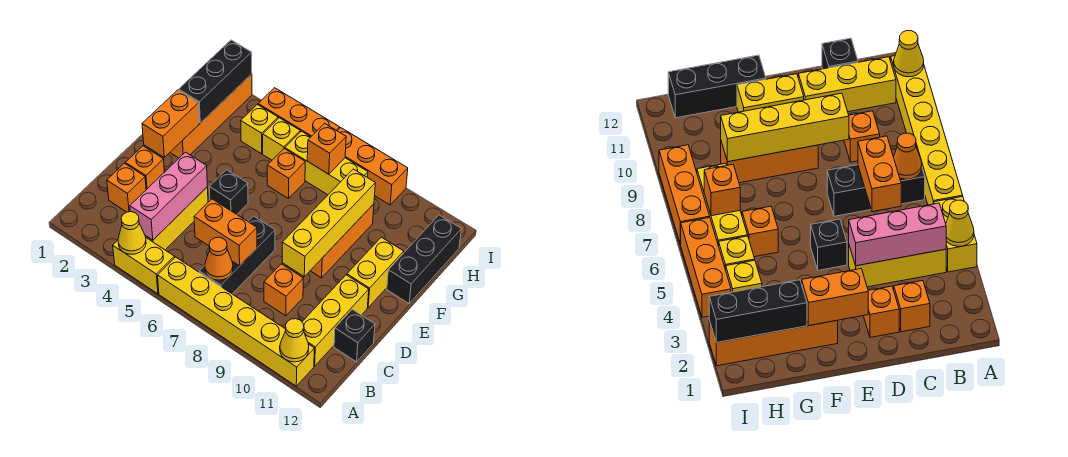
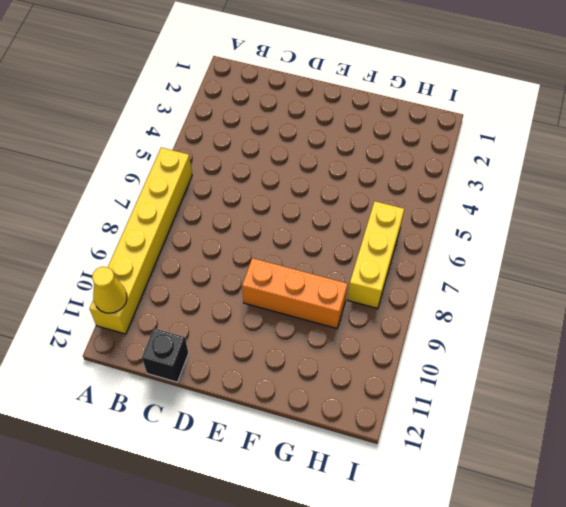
none -> yellow brick A4:A5 level 1
none -> yellow brick B4:D4 level 1
none -> black brick B7:D7 level 1

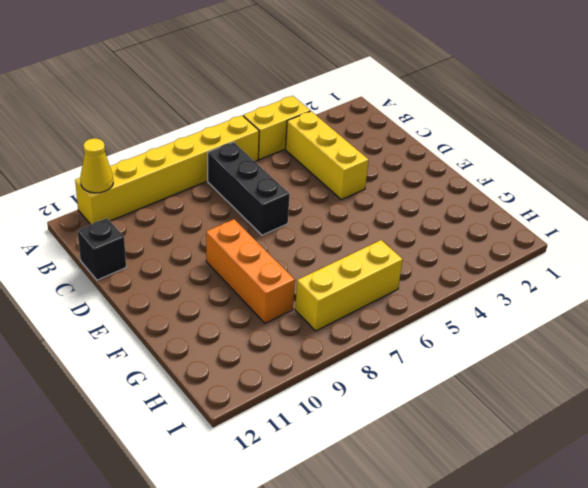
none -> yellow brick B11:D11 level 1
none -> orange brick C2 level 1
none -> orange brick C9 level 1

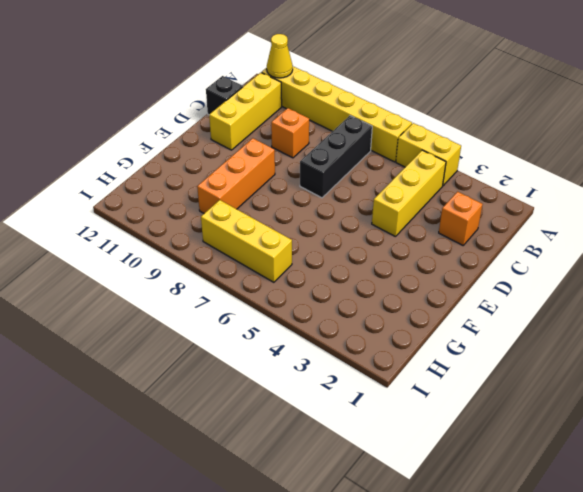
none -> orange brick D2 level 1
none -> black brick E5 level 1
none -> yellow brick E11:F11 level 1

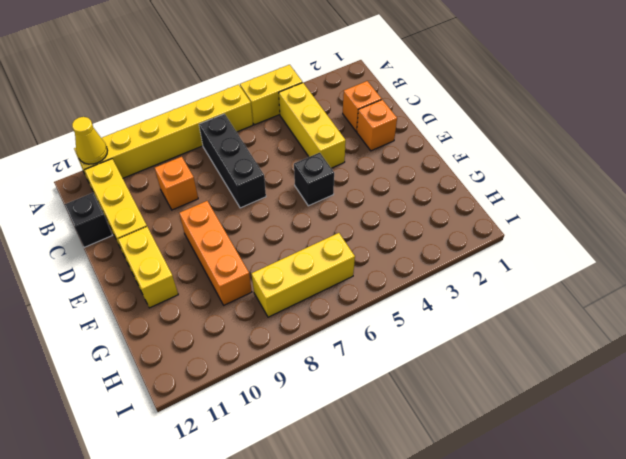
none -> orange brick F2:I2 level 1
none -> black brick F12:H12 level 1
none -> orange brick G6 level 1

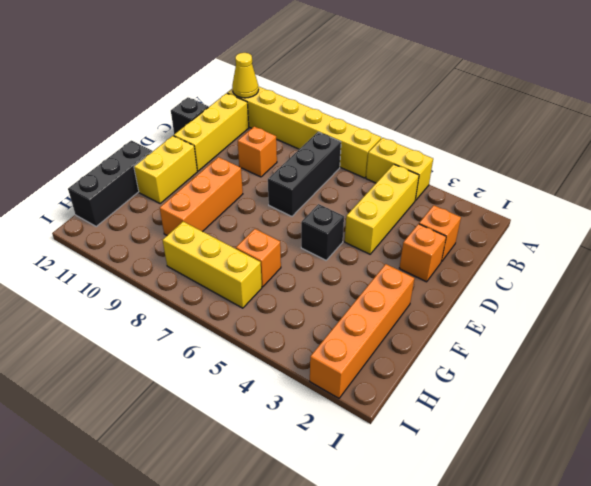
none -> yellow brick H4 level 1
none -> yellow brick H5 level 1
none -> orange brick I4:I6 level 1

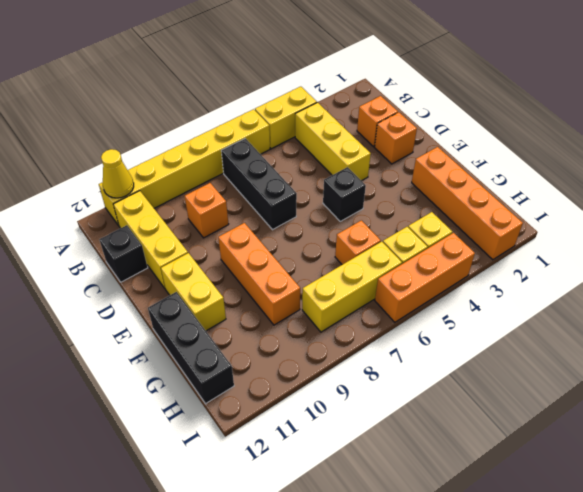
none -> orange brick I7:I9 level 1
none -> yellow cone A4 level 2
none -> pink brick B4:D4 level 2

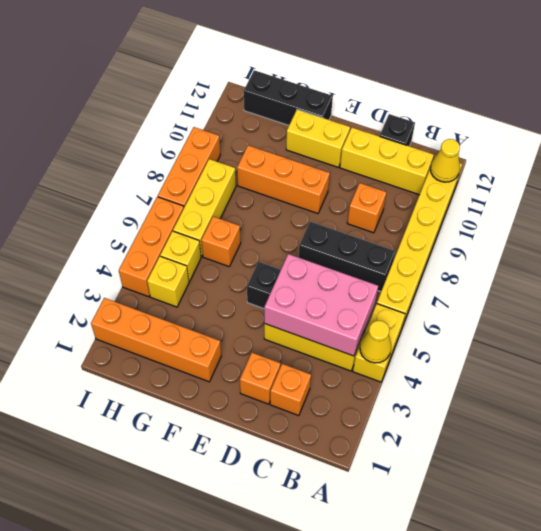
pink brick B4:D5 level 2 -> pink brick B4:D4 level 2
none -> orange cone B7 level 2
none -> orange brick C6:C7 level 2
none -> yellow brick D9:G9 level 2

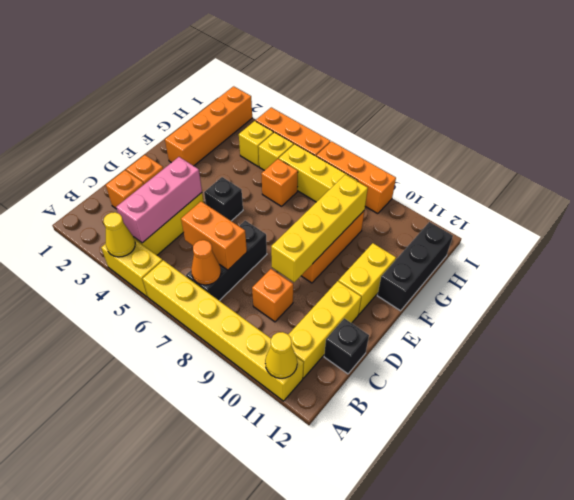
none -> orange brick E2:F2 level 2
none -> black brick G2:I2 level 2
none -> orange brick H7 level 2

